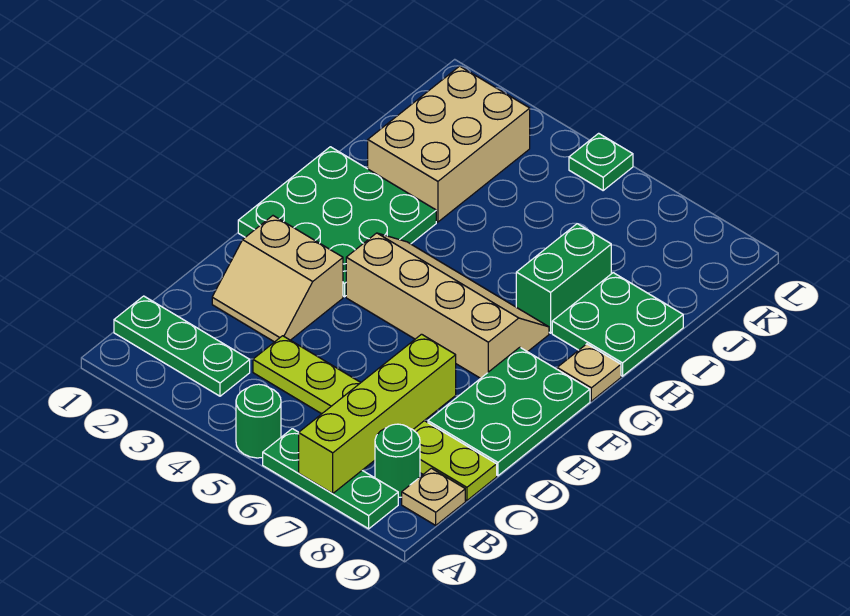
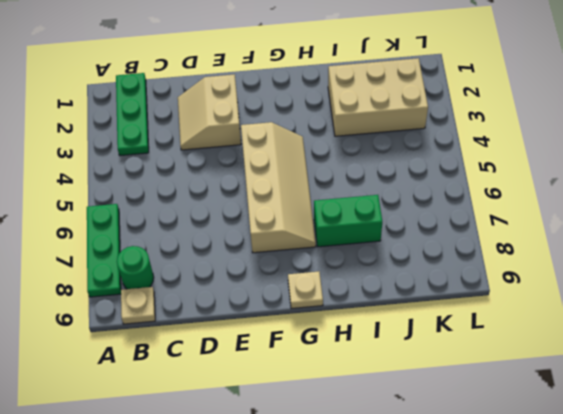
none -> green round brick A5 level 1
none -> lime plate C4:C9 level 1
none -> green plate D8:F9 level 1

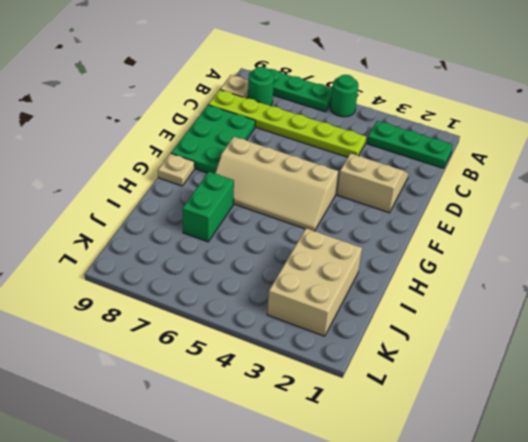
none -> green plate F1:H3 level 1
none -> green plate H8:I9 level 1
none -> green plate L5 level 1

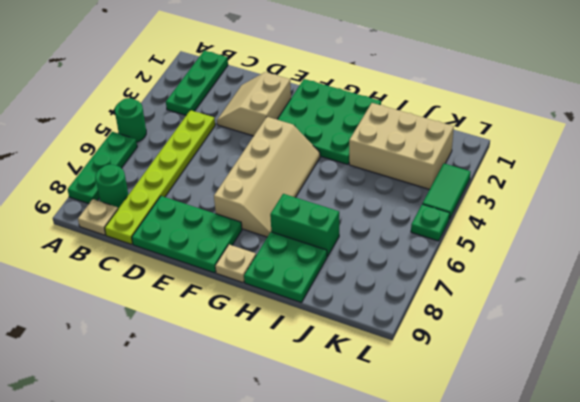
green tile L3:L4 level 1 -> none
none -> lime brick A7:D7 level 2

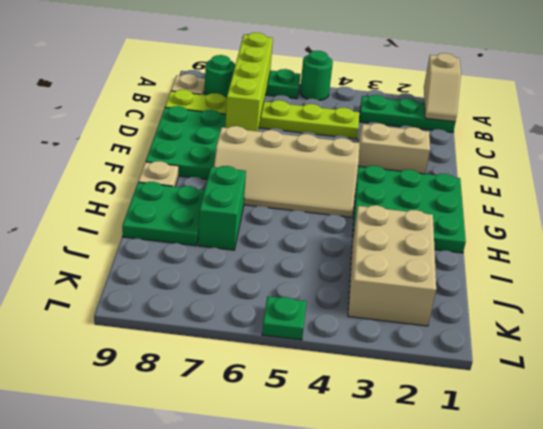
tan slope A1:B1 level 2 top A -> none

